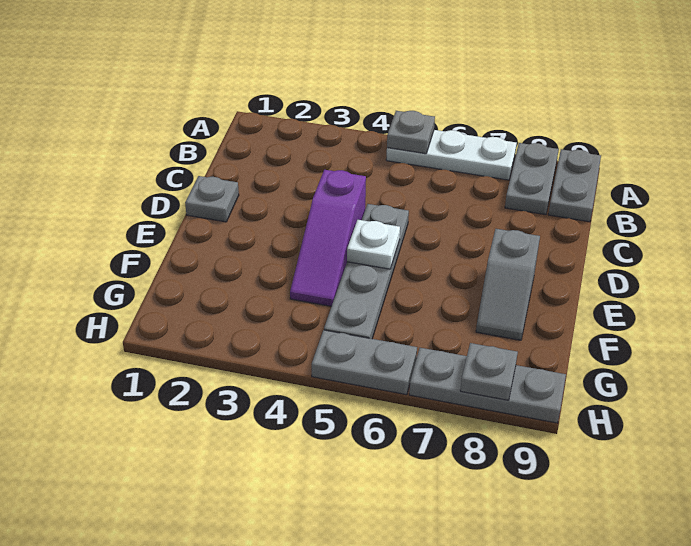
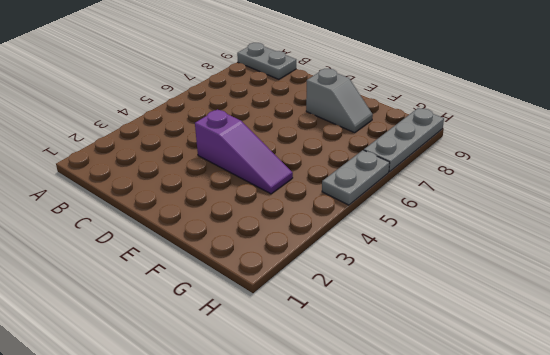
none -> white plate A5:A7 level 1
none -> grey plate A8:B8 level 1
none -> grey plate D1 level 1

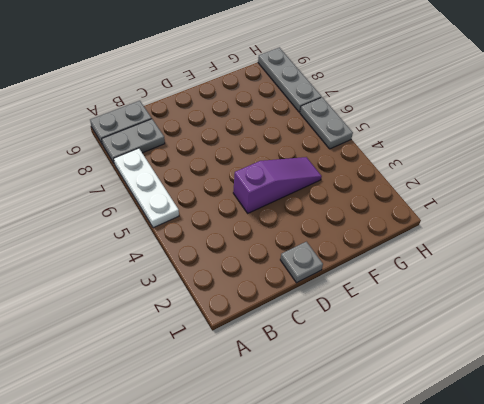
none -> grey plate D5:G5 level 1
none -> grey slope E8:F8 level 1 top E
none -> grey plate A5 level 2

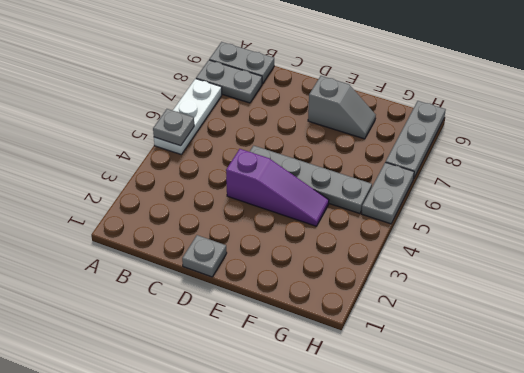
none -> white plate E5 level 2
none -> grey plate H8 level 2

